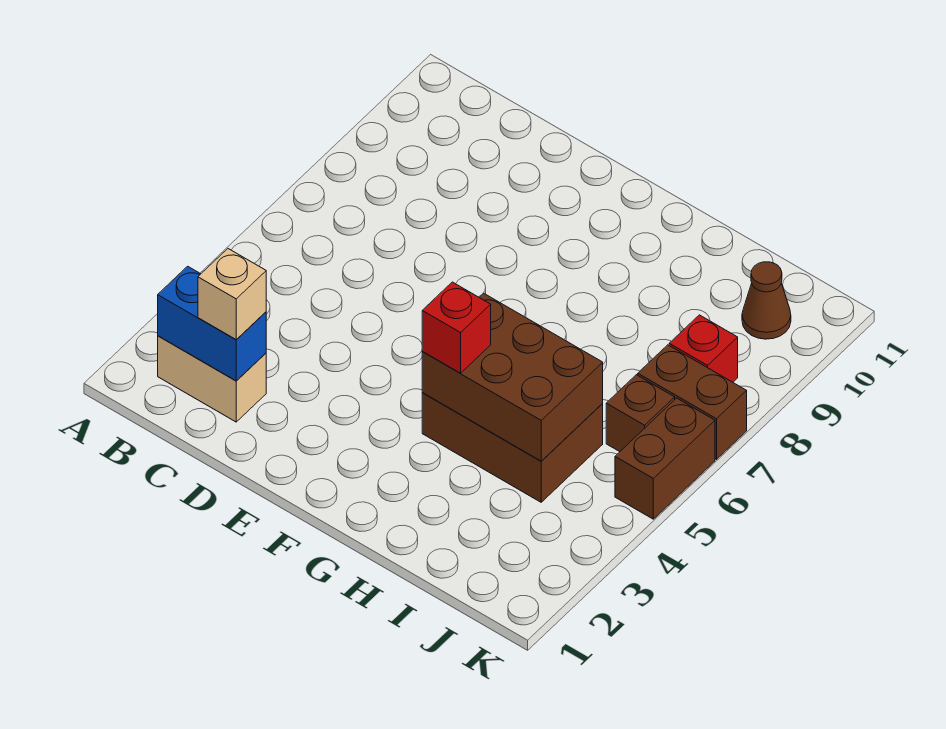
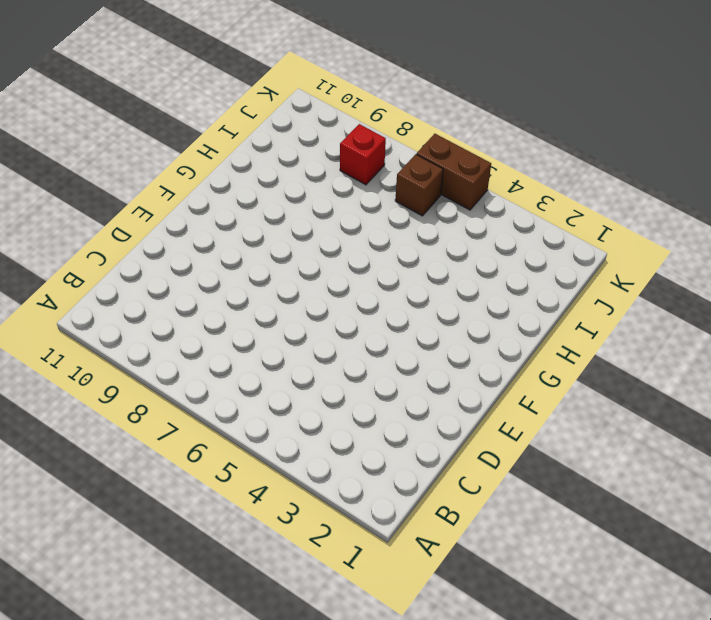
none -> tan brick B2:C2 level 1
none -> brown brick G4:I5 level 1

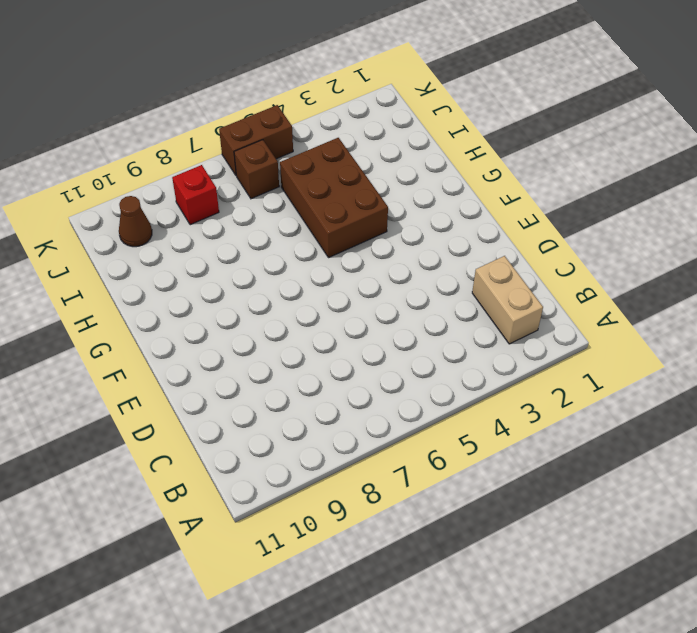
none -> brown brick J7:K7 level 1
none -> blue brick B2:C2 level 2

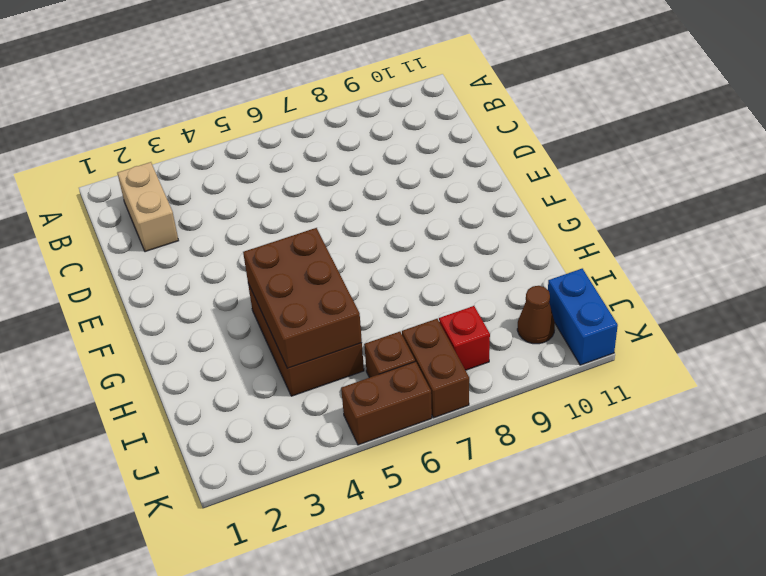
blue brick J11:K11 level 1 -> blue brick B2:C2 level 2
none -> tan brick C2 level 3
none -> red brick G4 level 3

